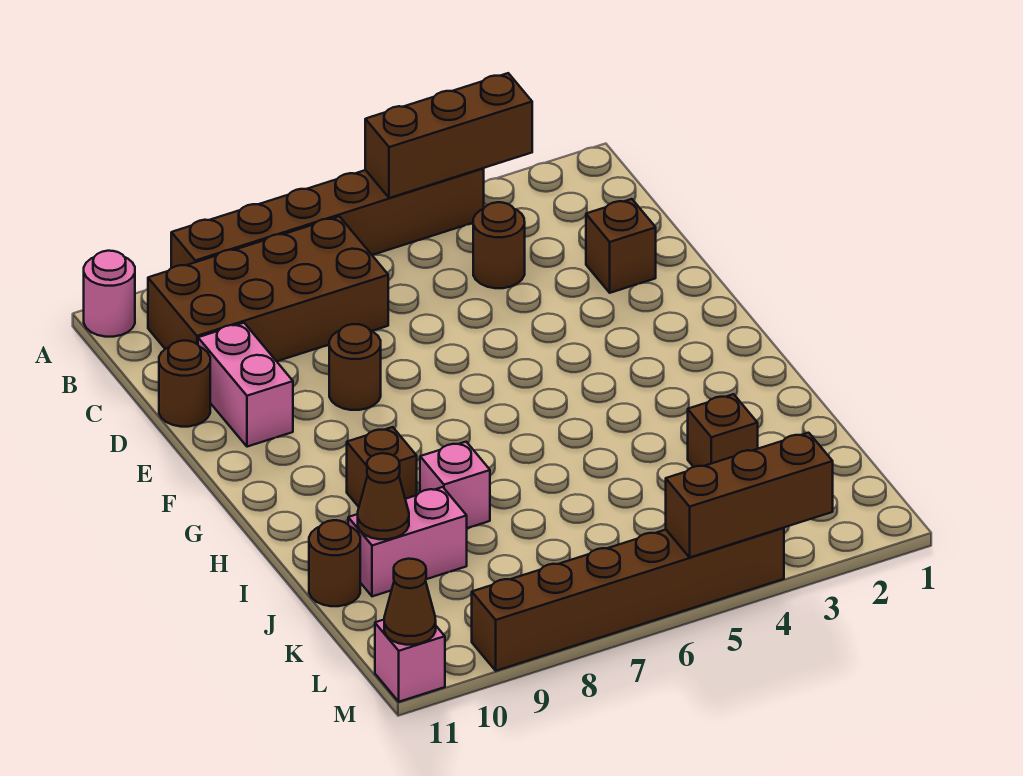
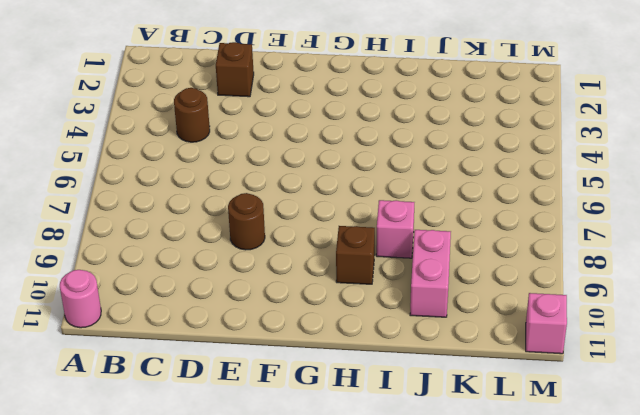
none -> brown brick A4:A9 level 1
none -> brown brick B7:C10 level 1
none -> pink brick D10:E10 level 1

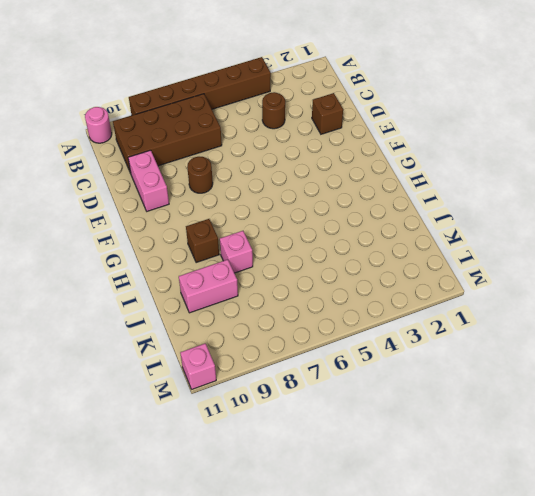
none -> brown round brick D11 level 1
none -> brown brick J3 level 1
none -> brown round brick J11 level 1

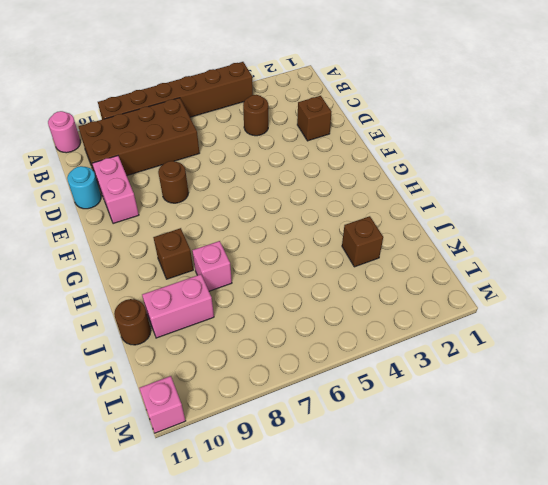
cyan round brick D11 level 1 -> brown round brick D11 level 1
none -> brown brick M4:M9 level 1
none -> brown brick A3:A5 level 2
none -> brown cone J10 level 2

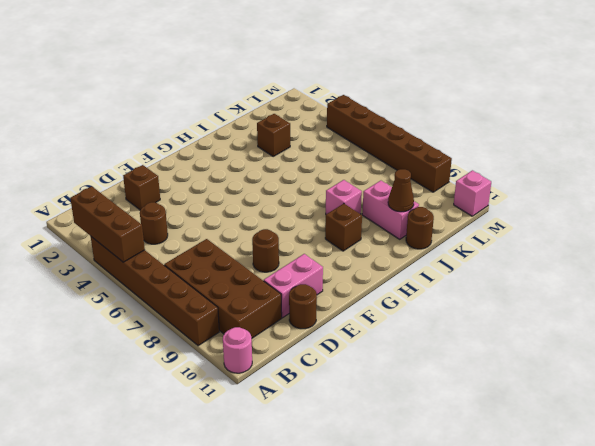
none -> brown brick M3:M5 level 2
none -> brown cone M11 level 2

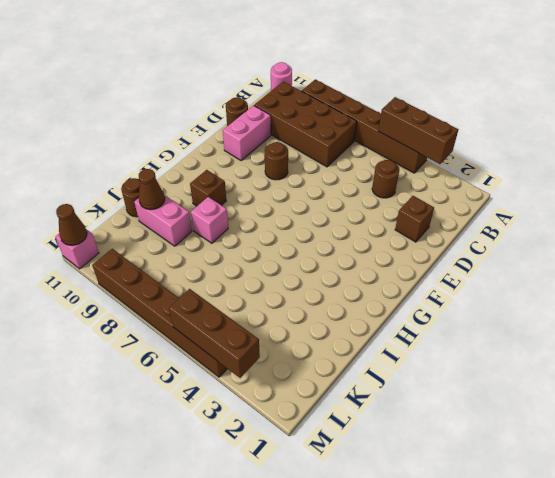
none -> brown brick J3 level 1

